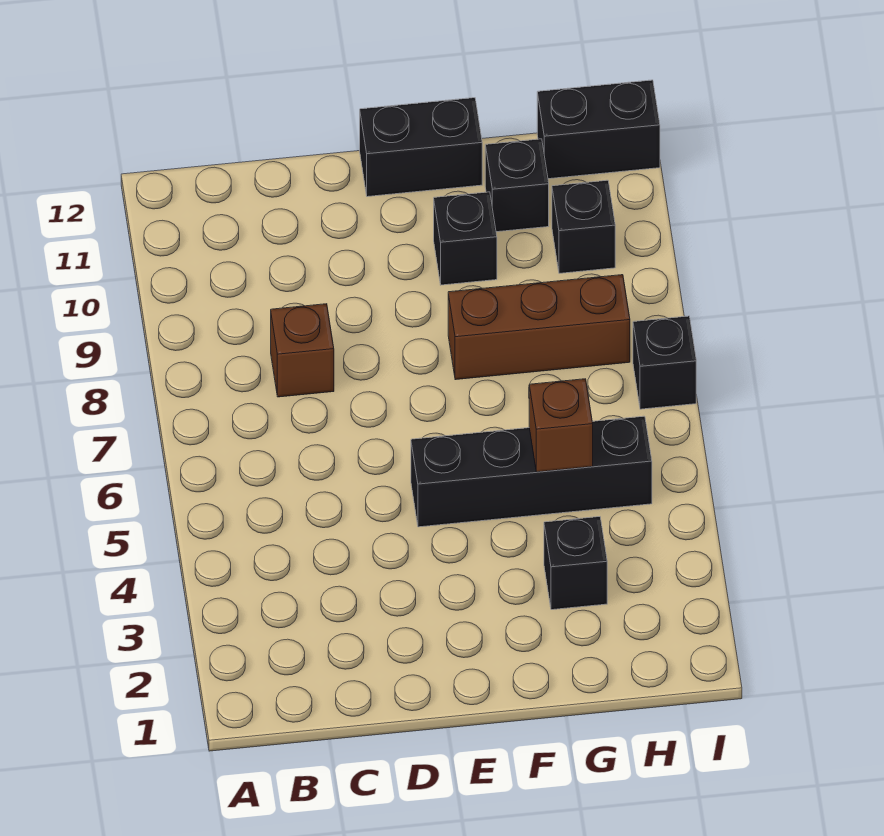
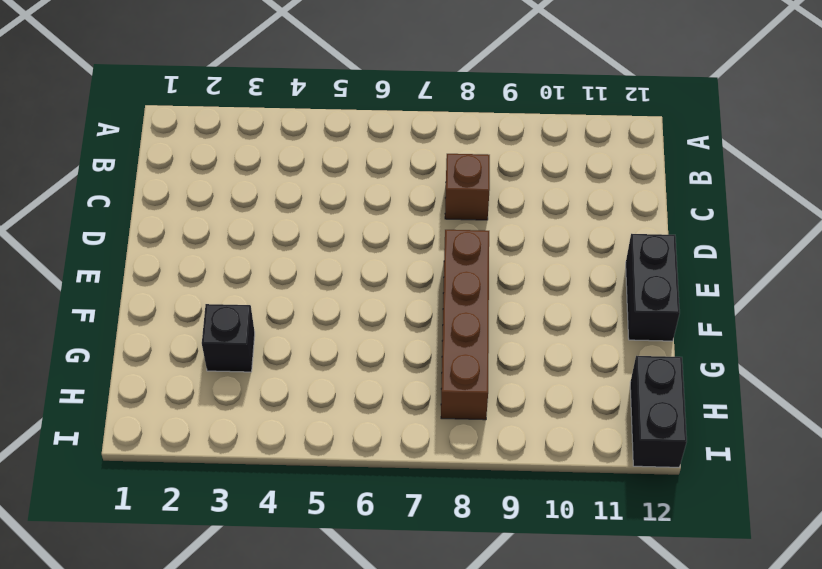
brown brick E8:H8 level 1 -> brown brick F8:H8 level 1
none -> black brick E5:H5 level 1
none -> black brick F10 level 1

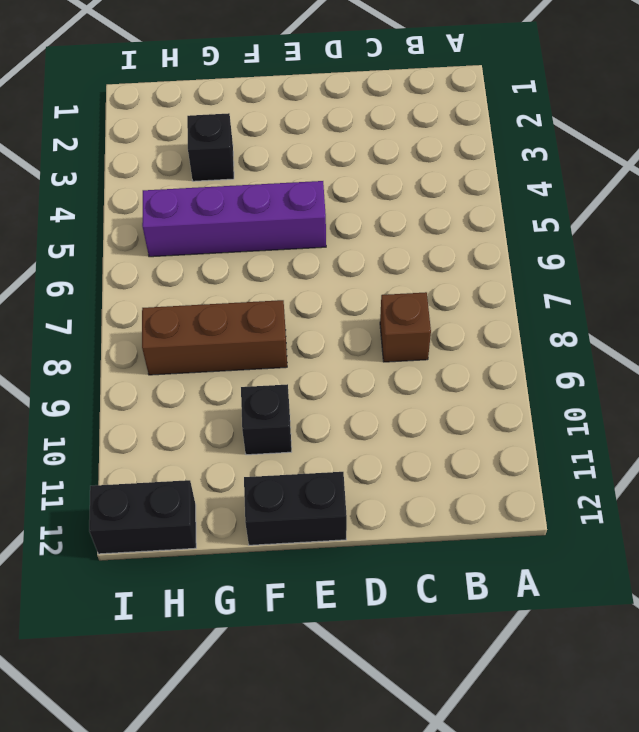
purple brick E5:H5 level 1 -> black brick E5:H5 level 1
none -> black brick G11 level 1
none -> black brick H10 level 1

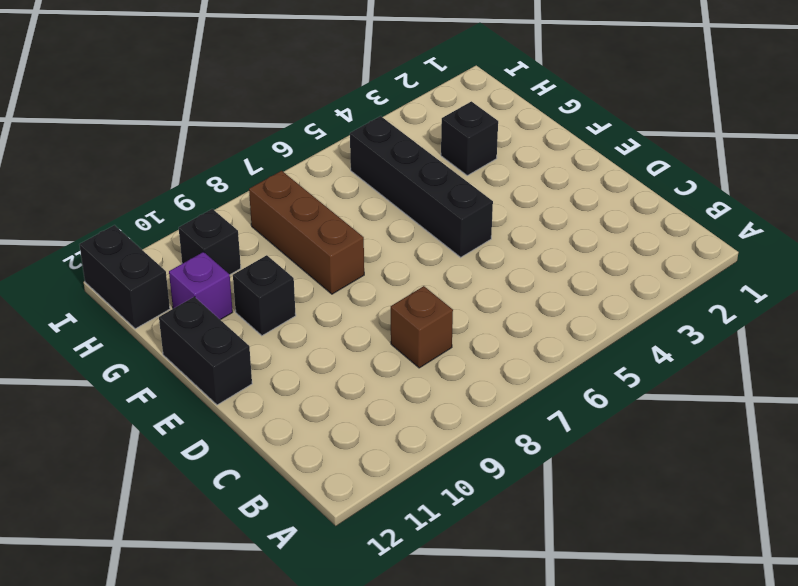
purple brick G11 level 1 -> black brick G11 level 1
none -> black brick I7 level 1
none -> brown brick G5 level 2

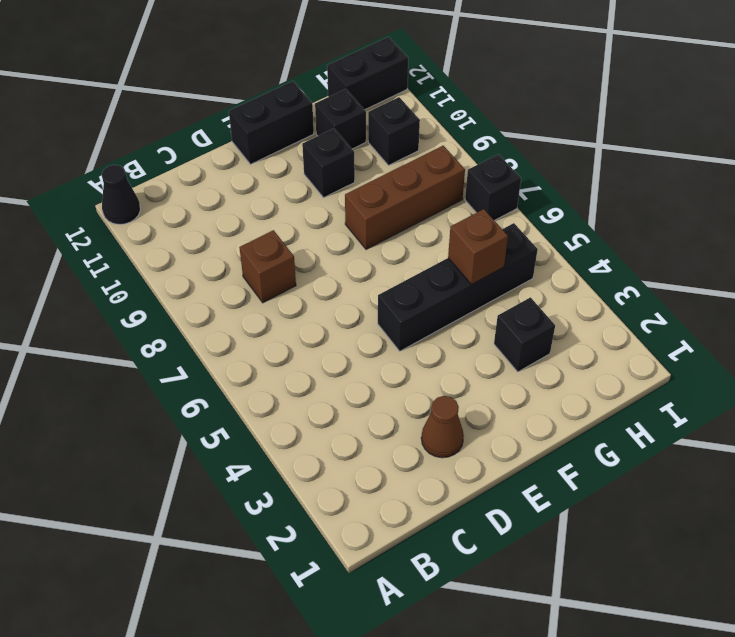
black cone A12 level 1 -> none
brown cone D2 level 1 -> none

